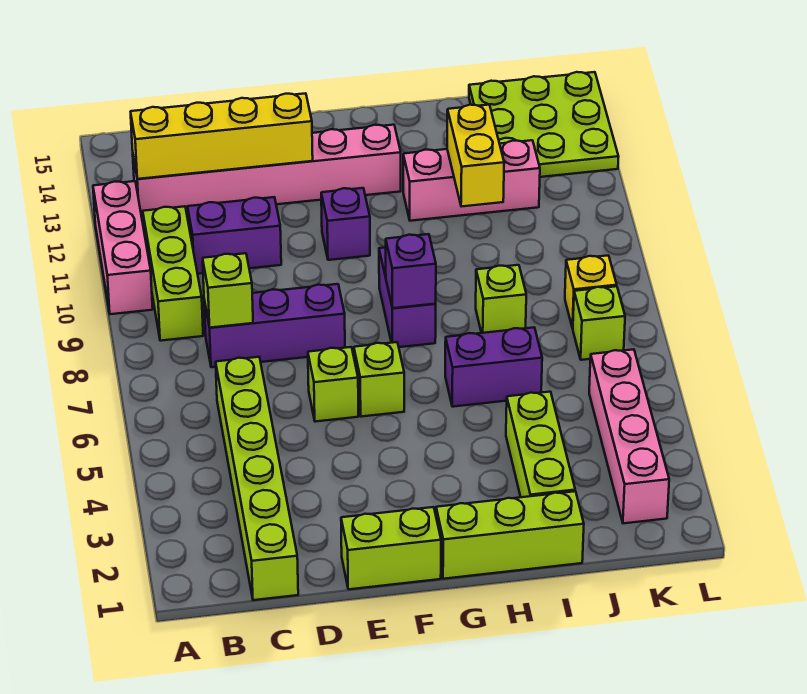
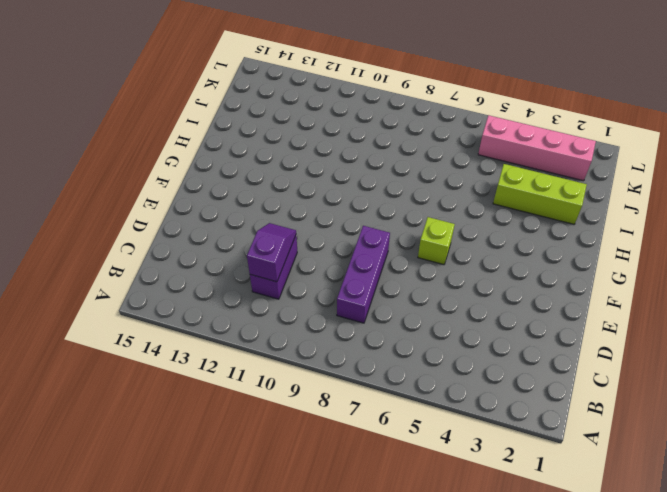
purple slope C11:D11 level 2 top C -> none
none -> pink brick A10:A12 level 1
none -> lime brick B9:B11 level 1
none -> pink brick B13:G13 level 1

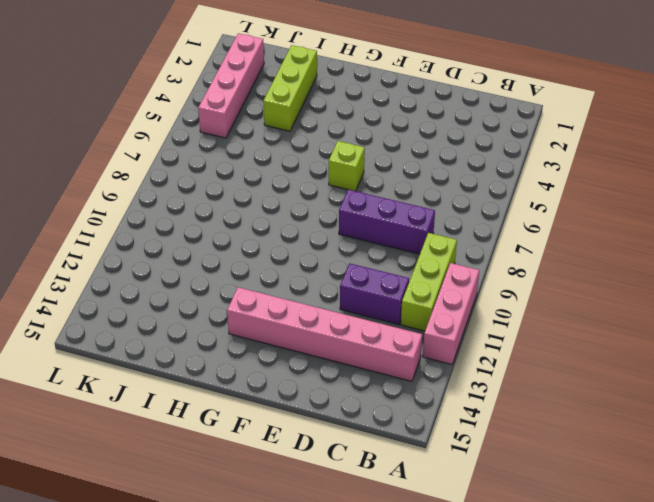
none -> lime brick C1:C6 level 1
none -> lime brick E1:F1 level 1
none -> lime brick E6 level 1

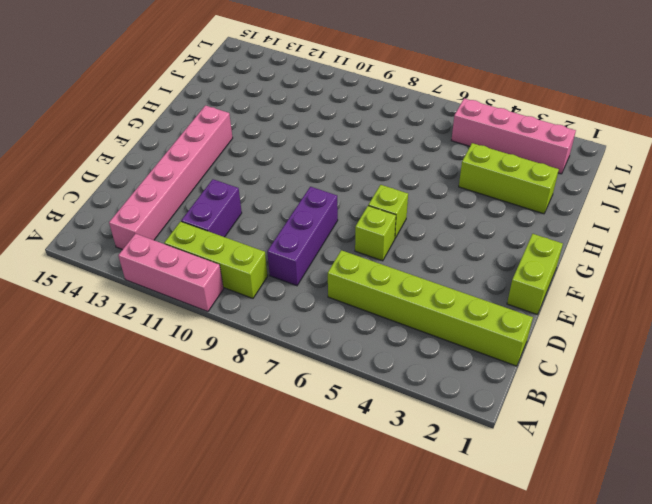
none -> purple brick F11 level 1
none -> lime brick G1:I1 level 1
none -> purple brick G8:G9 level 1

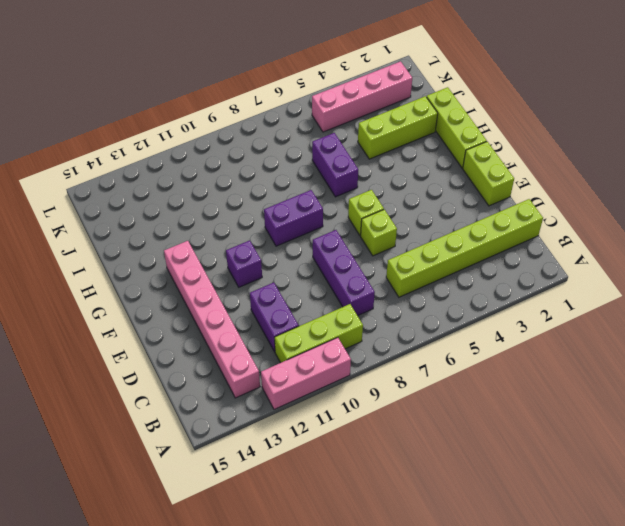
none -> pink brick H12:J12 level 1
none -> lime brick I8 level 1
none -> lime plate J13:L15 level 1

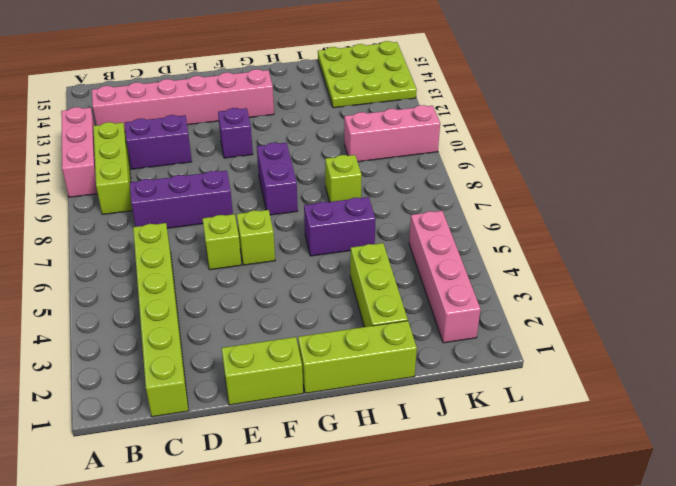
pink brick J10:L10 level 1 -> pink brick H12:J12 level 1
none -> lime brick K7 level 1
none -> yellow brick K8 level 1
none -> yellow brick B13:E13 level 2

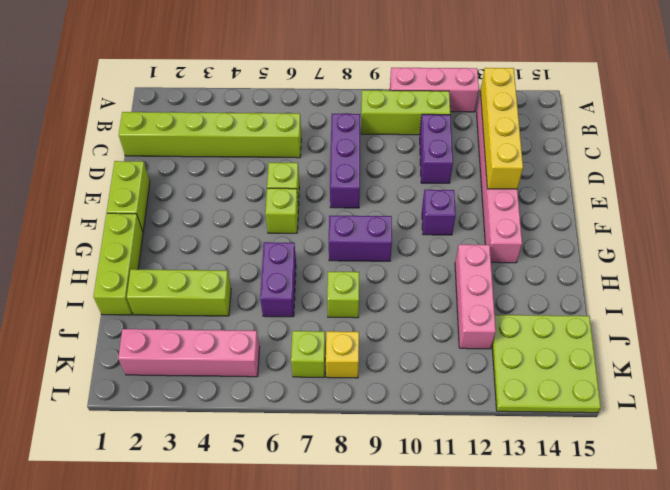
none -> lime brick C8 level 2
none -> purple brick G8 level 2
none -> yellow brick I11:I12 level 2

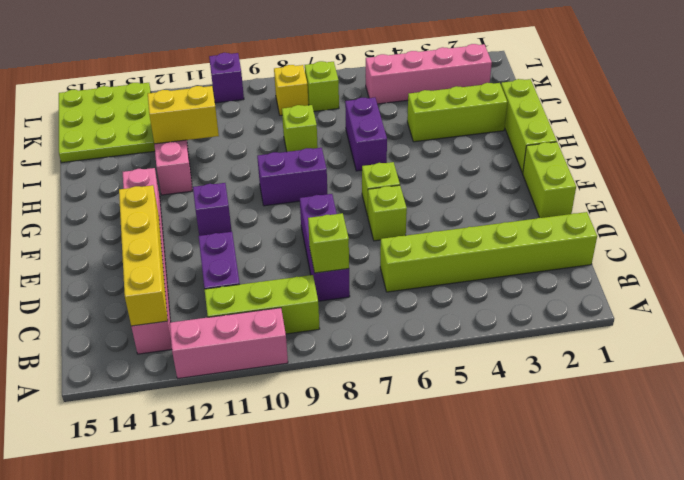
purple brick L10 level 1 -> purple brick G8 level 2

